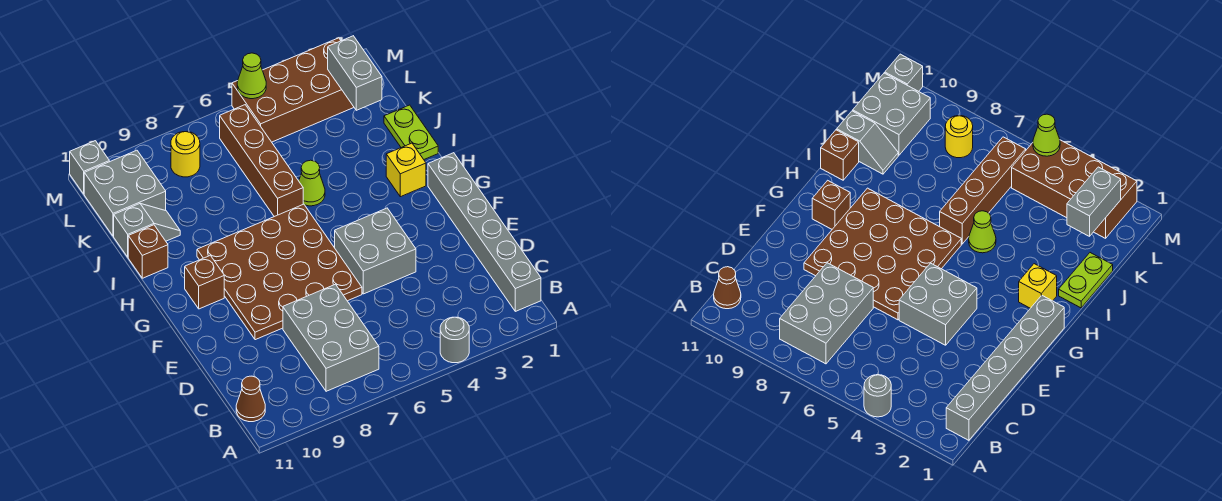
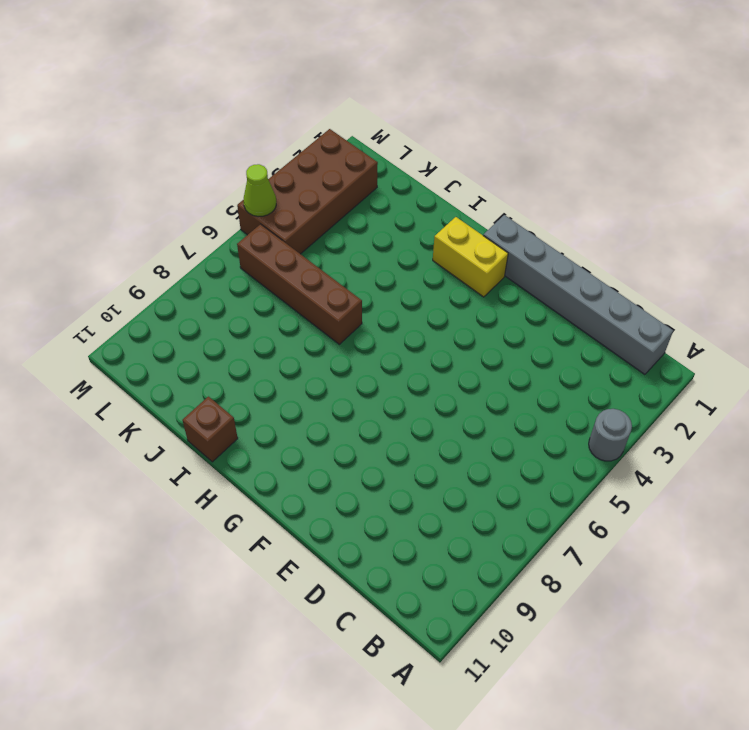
yellow brick G2:H2 level 1 -> yellow brick H2 level 1
none -> grey brick B7:D8 level 1
none -> brown cone B11 level 1
none -> grey brick E4:F5 level 1

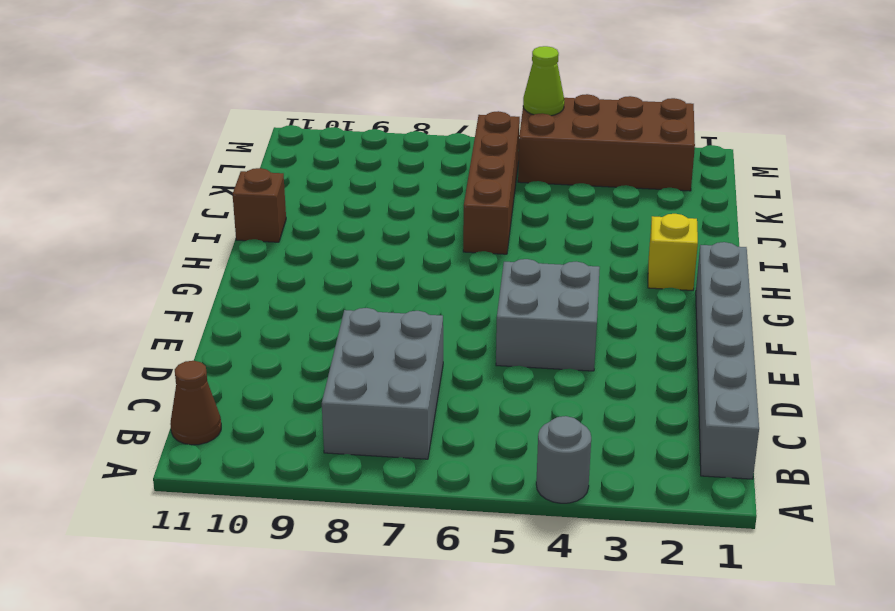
none -> brown plate E6:H9 level 1
none -> brown brick G10 level 1
none -> lime plate I1:J1 level 1

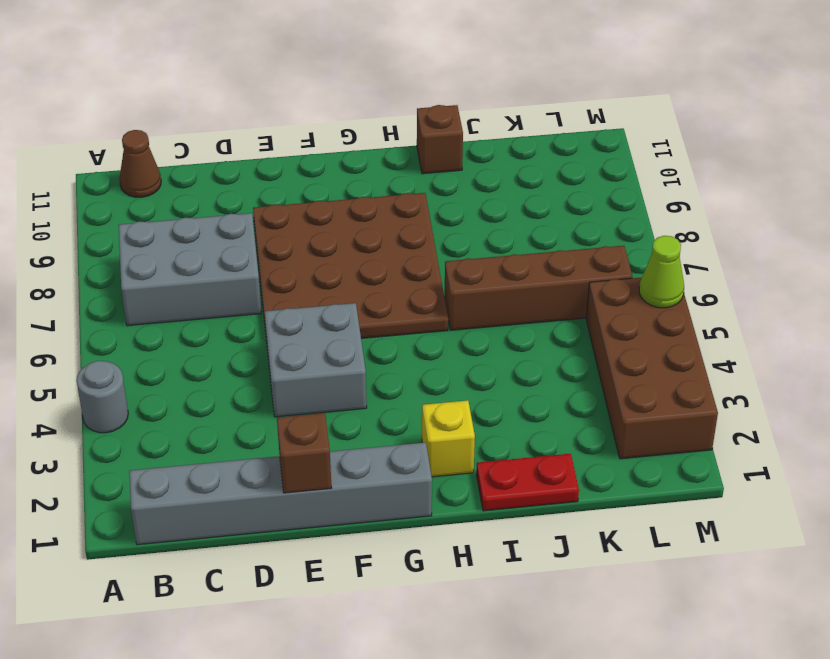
brown brick E1 level 2 -> brown brick G10 level 1
red plate I1:J1 level 1 -> lime plate I1:J1 level 1
none -> lime cone I5 level 1
none -> grey slope J10:J11 level 1 top 11
none -> grey brick K10:L11 level 1

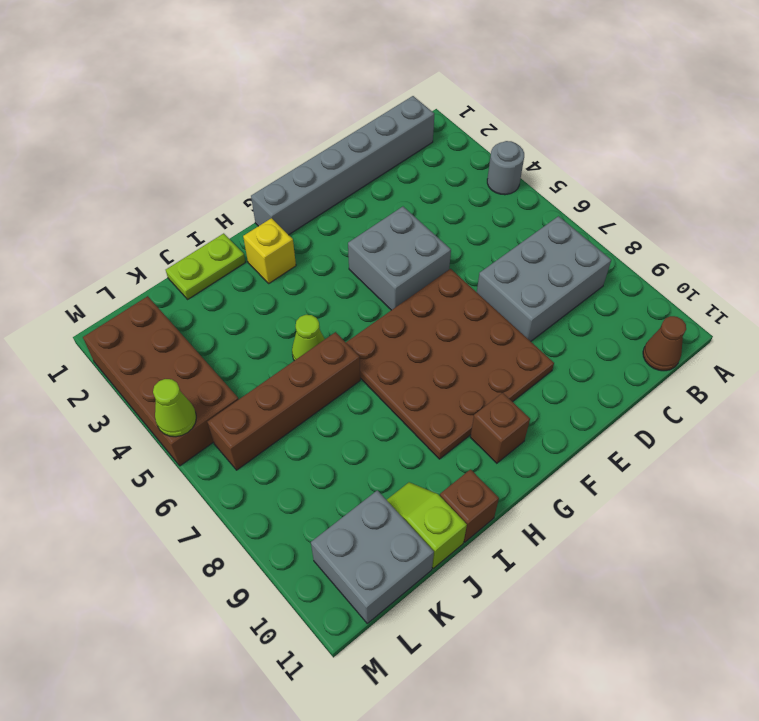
lime slope J10:J11 level 1 top 11 -> grey slope J10:J11 level 1 top 11
none -> yellow round brick L8 level 1
none -> grey brick M11 level 1
none -> grey brick K2:L2 level 2

